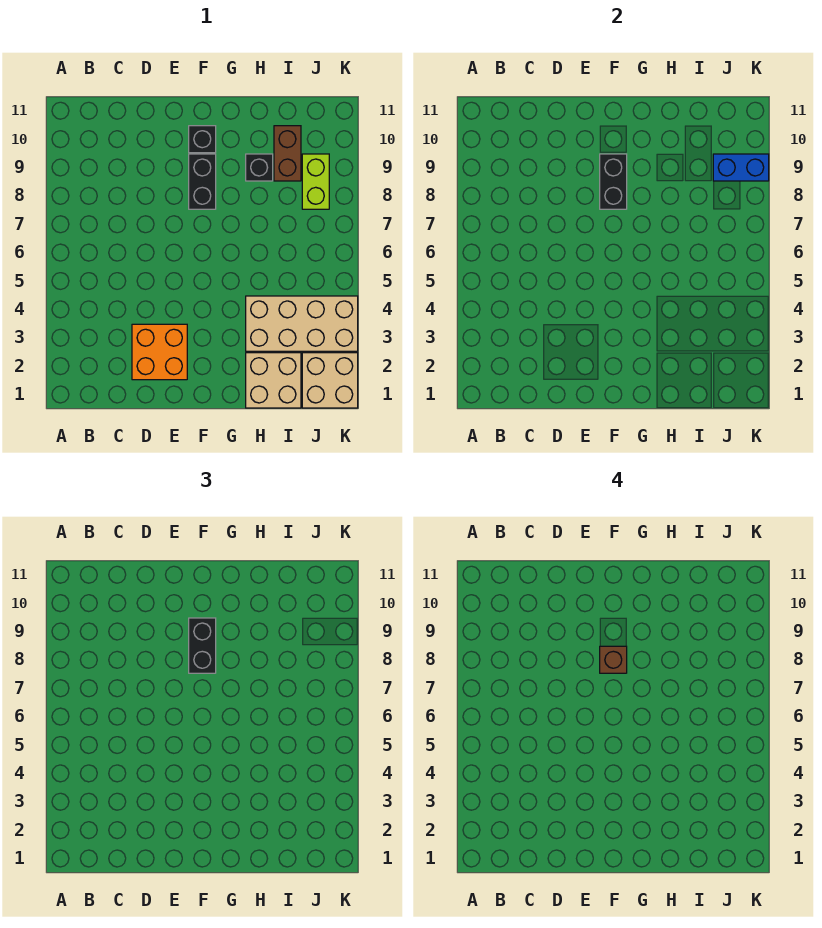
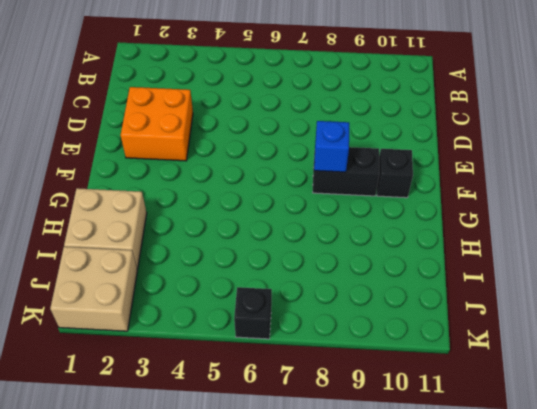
blue brick F8 level 2 -> black brick F8:F9 level 2
black brick K6 level 1 -> black brick H9 level 1
none -> tan brick H3:K4 level 1
none -> brown brick I9:I10 level 1
none -> lime brick J8:J9 level 1

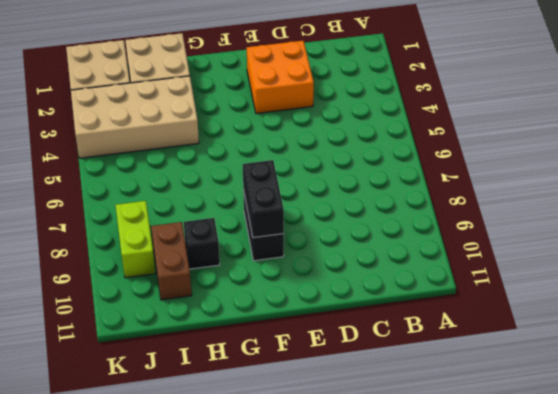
none -> black brick F10 level 1
none -> blue brick J9:K9 level 2
none -> black brick F8:F9 level 3

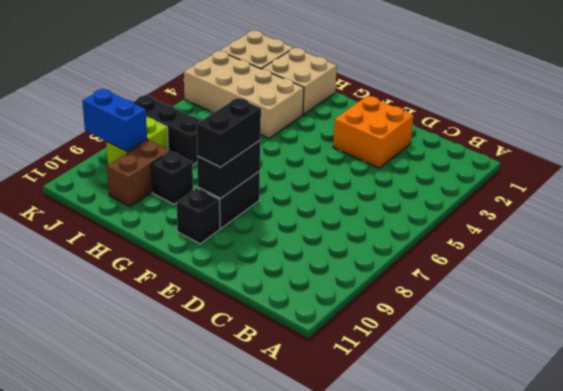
black brick I7:K7 level 1 -> none
none -> brown brick F8 level 4

